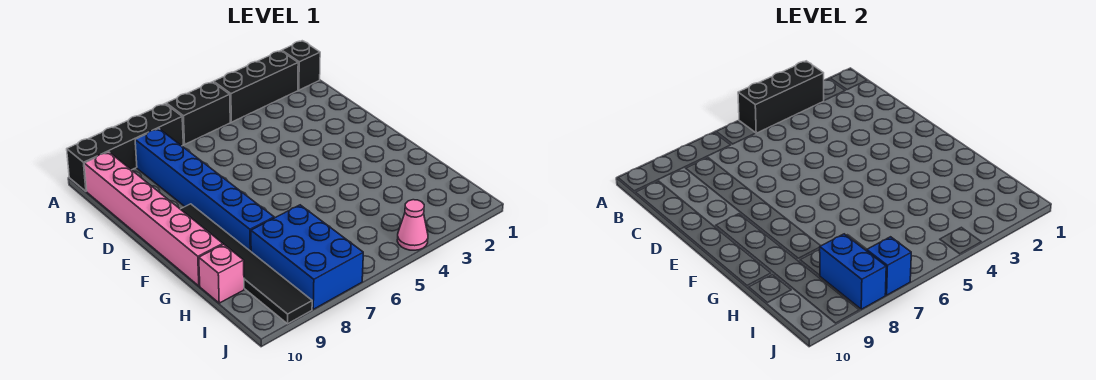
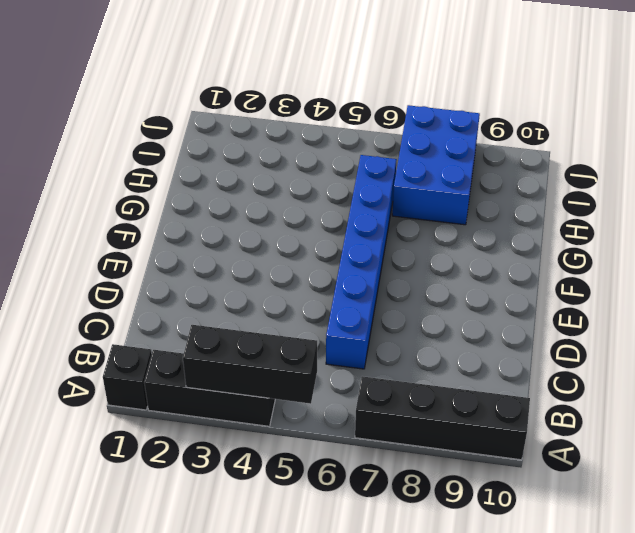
blue brick C6:H6 level 1 -> blue brick B8:G8 level 1
none -> black brick A5:A6 level 1
none -> pink brick B10:G10 level 1
none -> black tile E9:J9 level 1

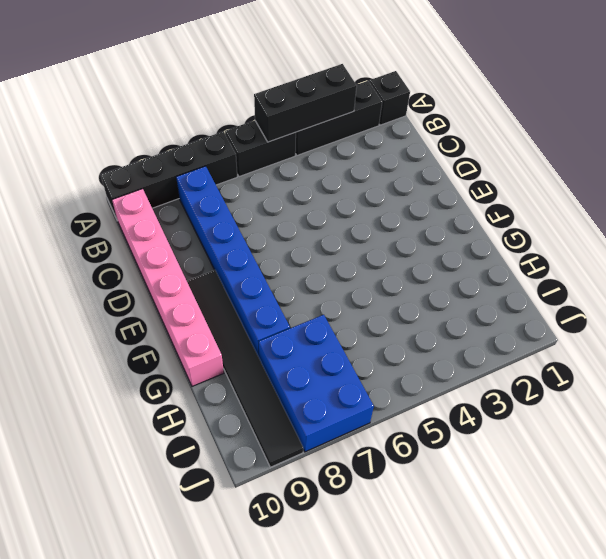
none -> pink brick H10 level 1
none -> pink cone J4 level 1
none -> blue brick I8:J8 level 2

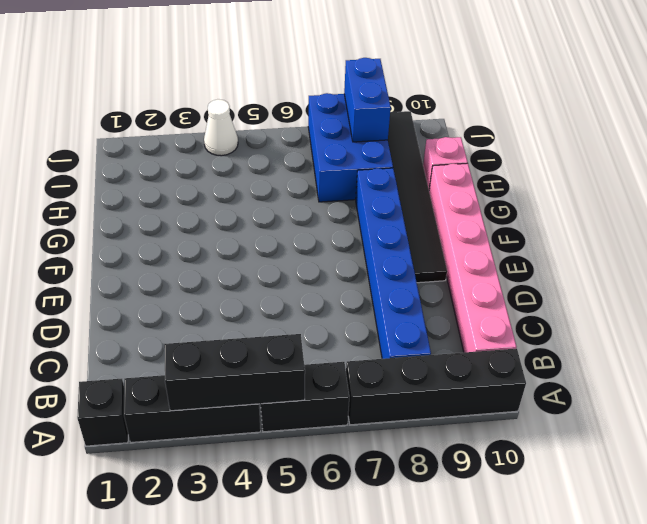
white cone J4 level 1 -> pink cone J4 level 1
none -> blue brick J7 level 2

